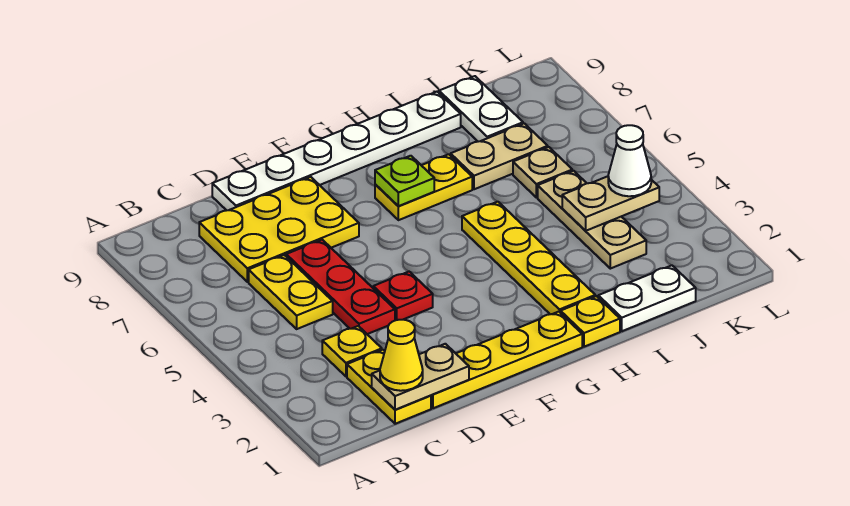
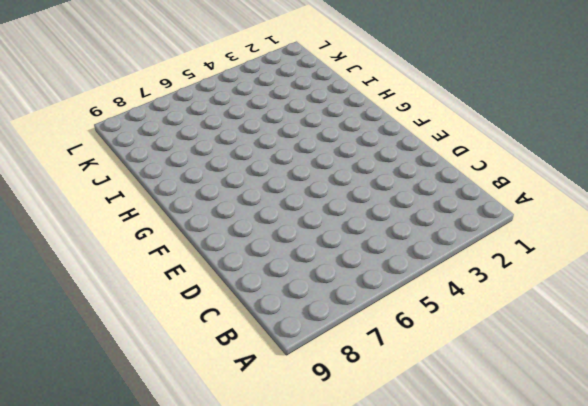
none -> yellow plate C1:C2 level 1
none -> yellow plate C3 level 1
none -> yellow plate C5:C6 level 1

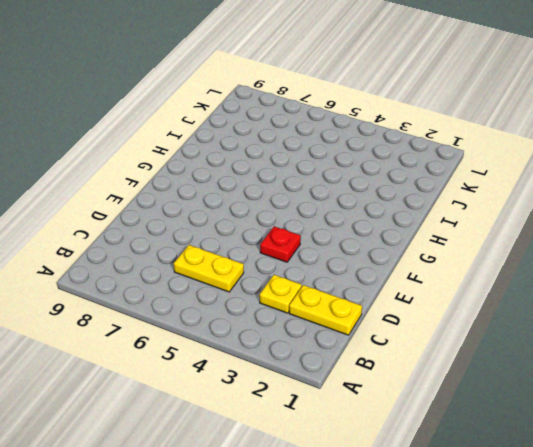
none -> yellow plate C7:E8 level 1
none -> yellow plate D1:G1 level 1
none -> red plate D4:D6 level 1

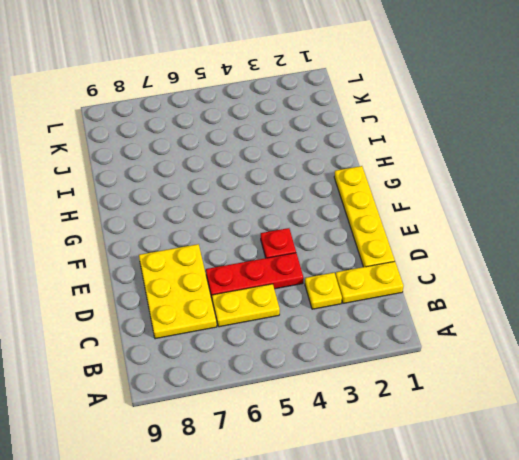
none -> white plate D9:I9 level 1
none -> yellow plate G7:H7 level 1
none -> yellow plate H1 level 1

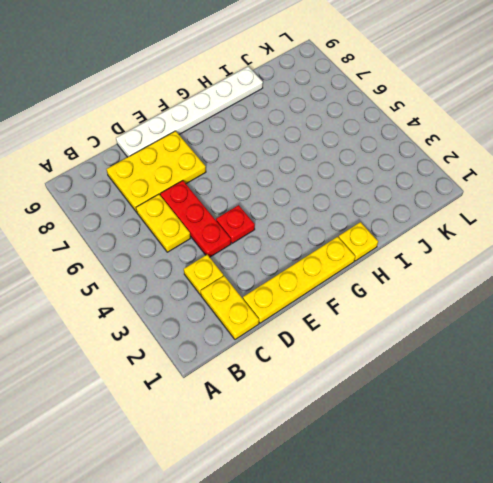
none -> yellow plate G7:H7 level 1
none -> yellow plate H2:H5 level 1
none -> white plate I1:J1 level 1

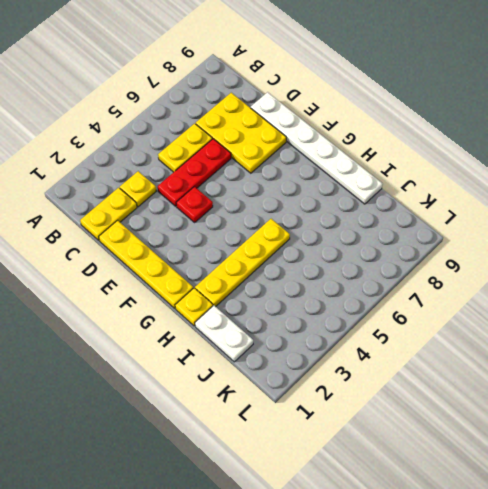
none -> yellow plate G7:H7 level 1
none -> tan plate I7:J7 level 1
none -> tan plate J3:J5 level 1

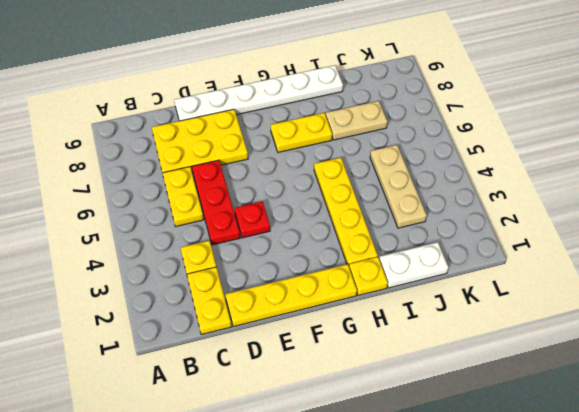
none -> tan plate J6 level 1
none -> white plate J8:J9 level 1
none -> tan plate C1:D1 level 2

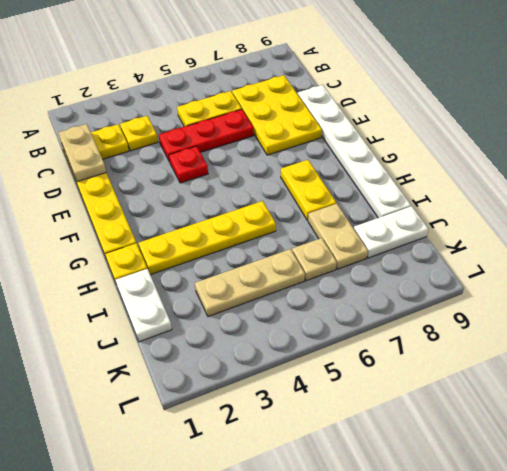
none -> lime plate G7 level 2
none -> tan plate J4:K4 level 2
none -> yellow cone C1 level 3

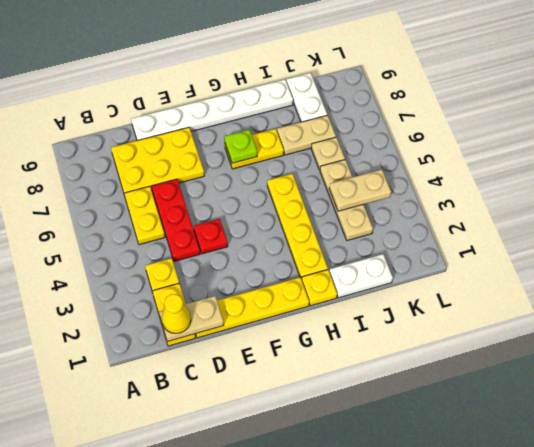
none -> white cone K4 level 3

